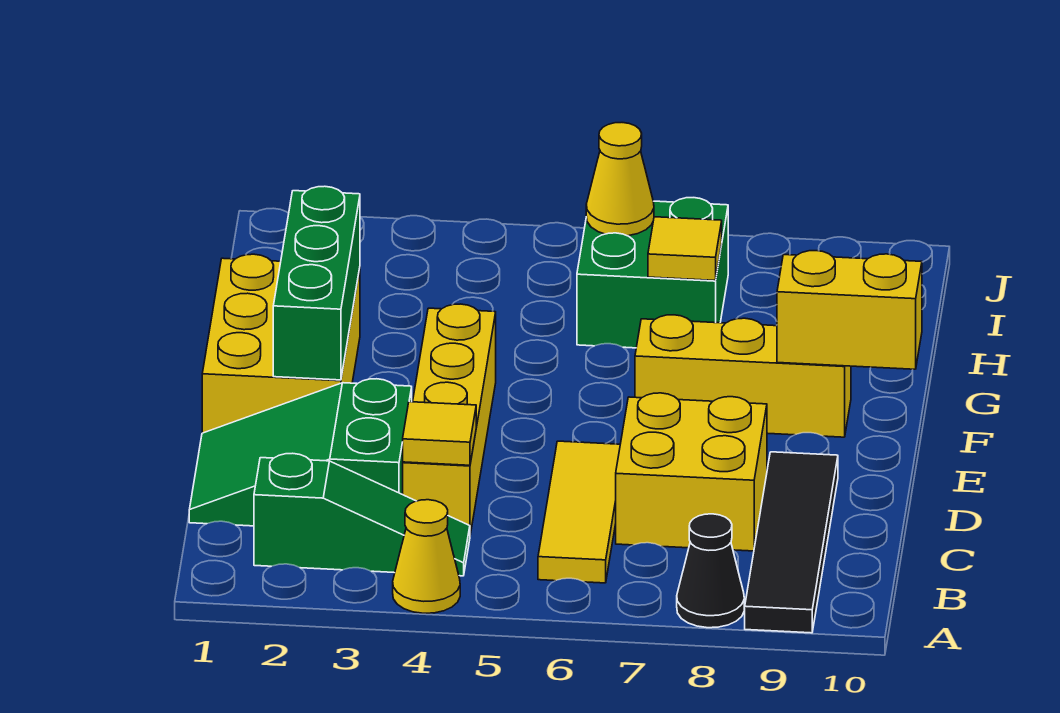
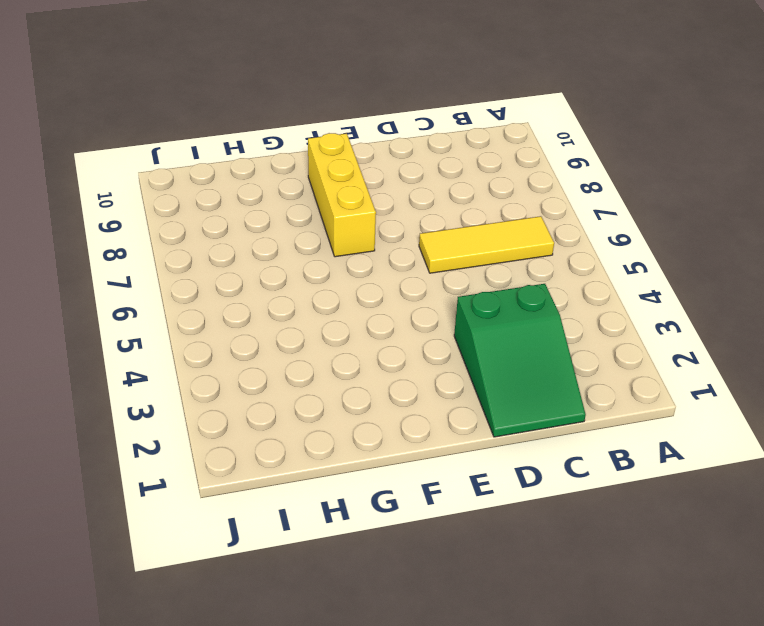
none -> yellow cone A4 level 1
none -> black cone A8 level 1
none -> black tile A9:D9 level 1

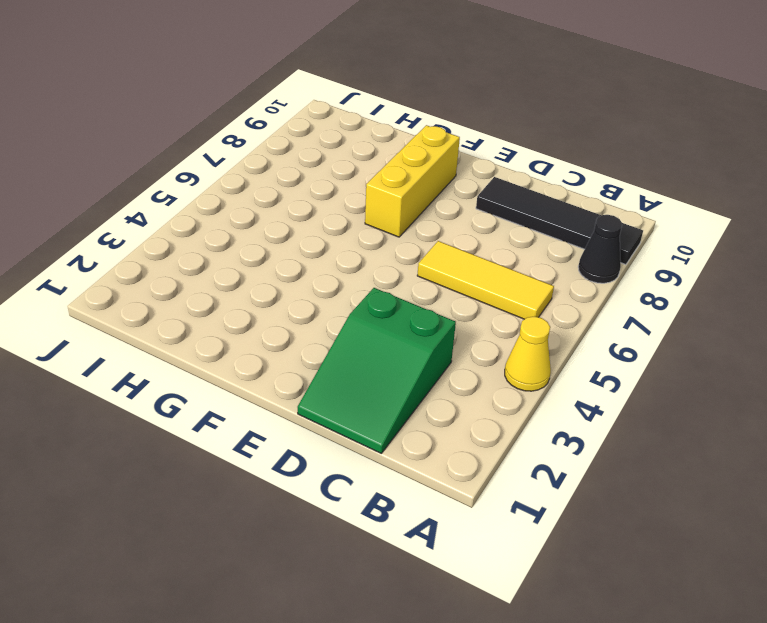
none -> green slope B2:B4 level 1 top 2
none -> yellow brick C4:F4 level 1
none -> yellow brick C7:D8 level 1

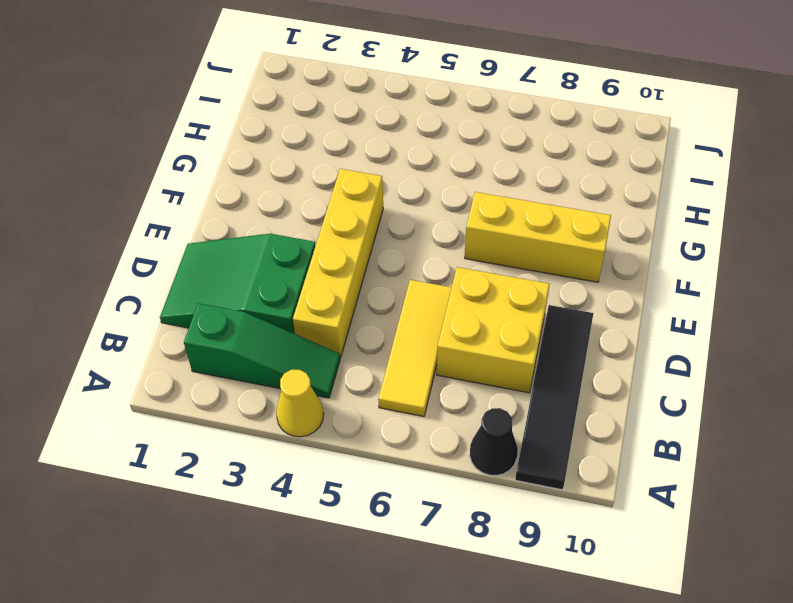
none -> yellow brick E1:G2 level 1
none -> green brick H6:I7 level 1
none -> yellow tile C4 level 2

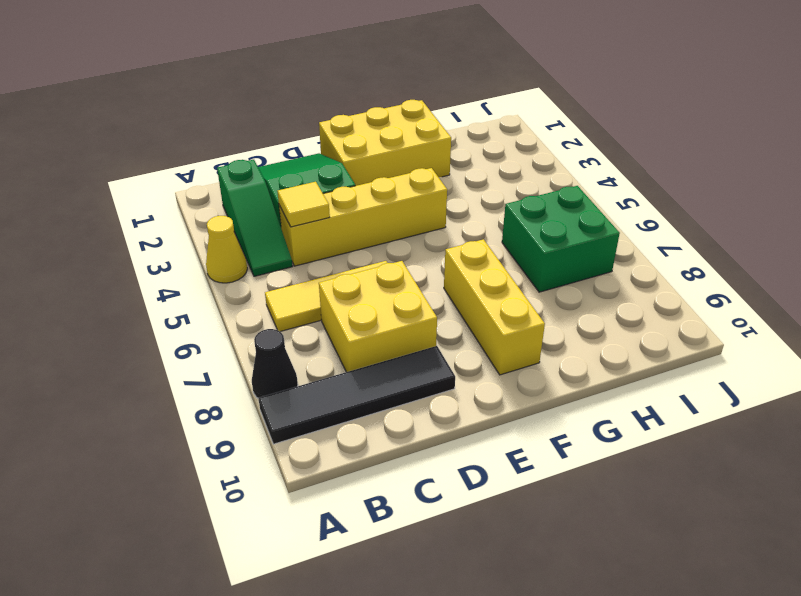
none -> green brick E2:G2 level 2
none -> yellow brick F9:F10 level 2
none -> yellow tile H7 level 2

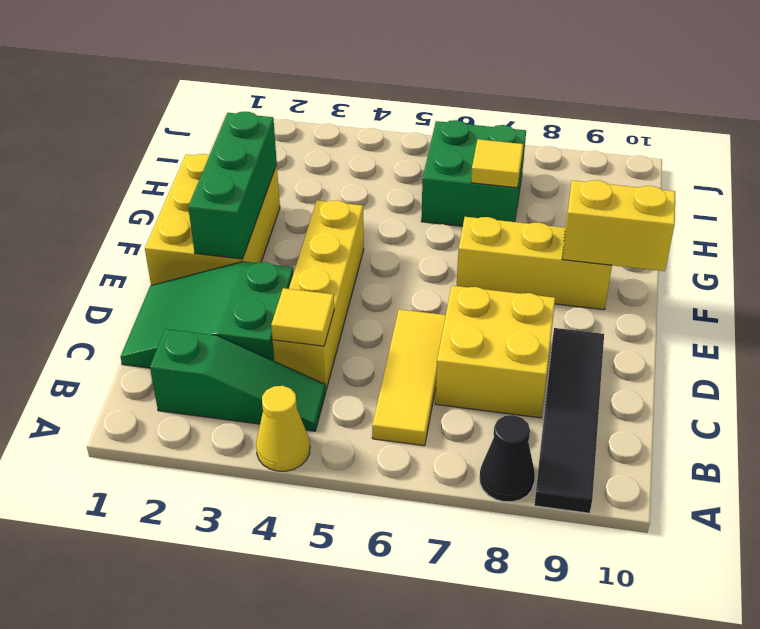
none -> yellow cone I6 level 2

